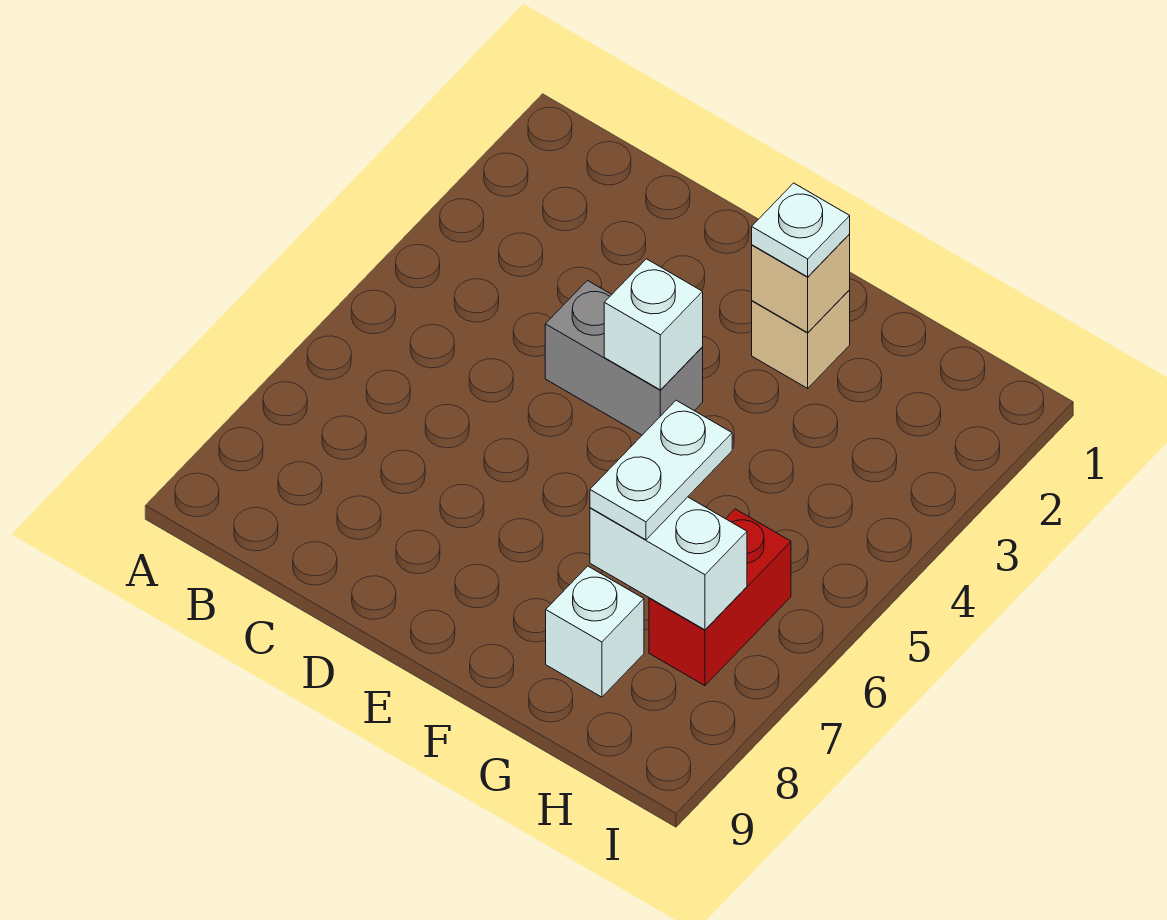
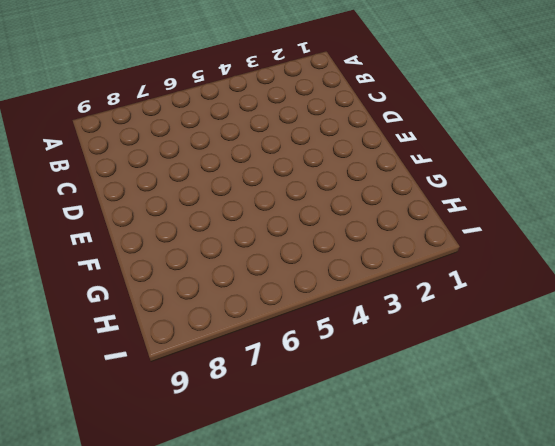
none -> grey brick D4:E4 level 1
none -> tan brick F2 level 1

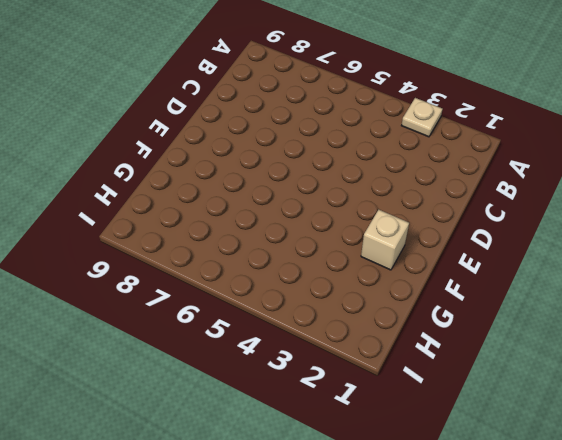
tan plate A3 level 1 -> none
none -> grey brick D4:E4 level 1
none -> white brick G8 level 1

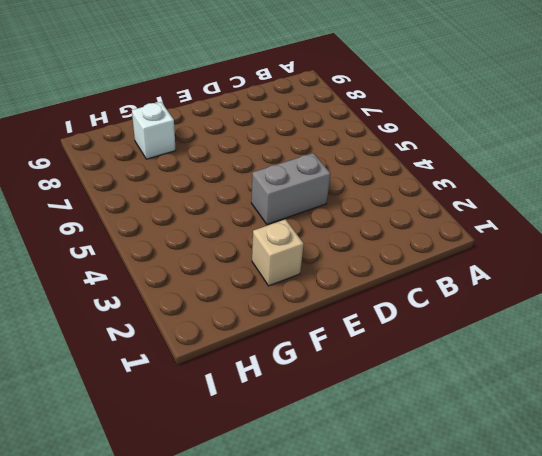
none -> red brick H6:H7 level 1
none -> white brick E4 level 2

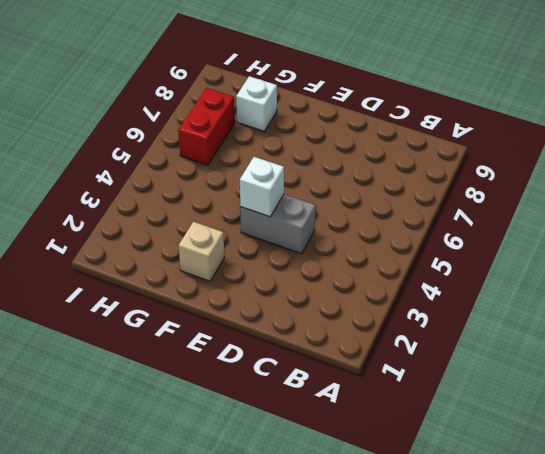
none -> tan brick F2 level 2
none -> white brick G7:H7 level 2

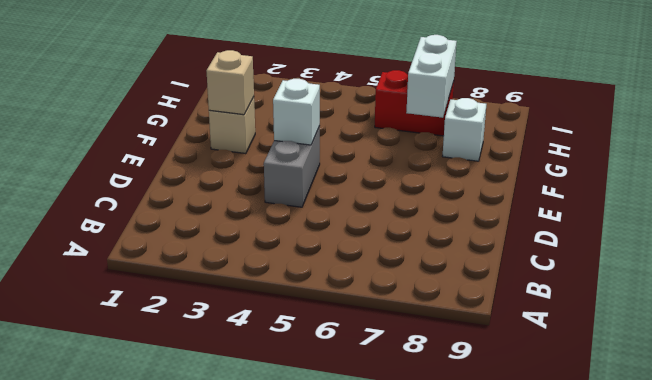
none -> white plate F2 level 3
none -> white plate G6:G7 level 3

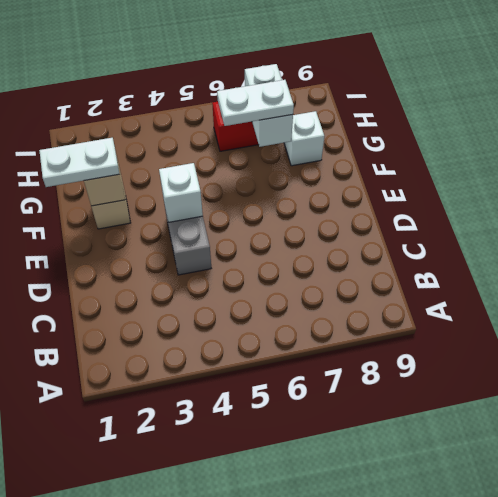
white plate F1:F2 level 3 -> white plate F2 level 3

